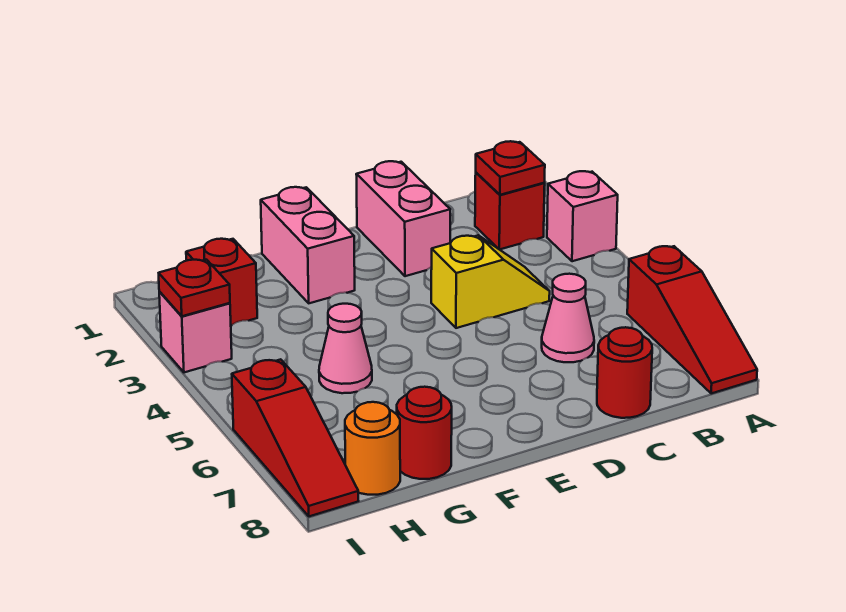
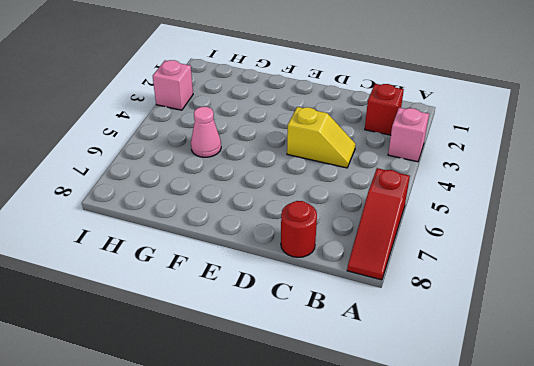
none -> pink cone C6 level 1
none -> pink brick D1:D2 level 1
none -> pink brick F1:F2 level 1

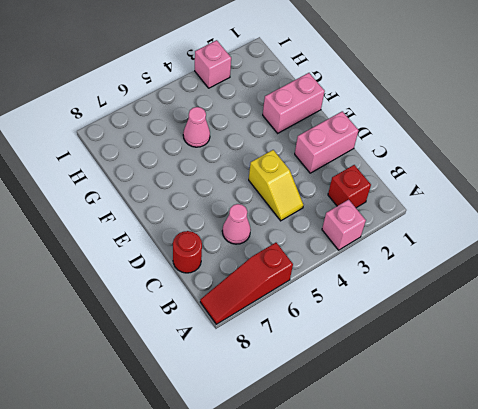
none -> red round brick G8 level 1
none -> red brick H2 level 1
none -> orange round brick H8 level 1

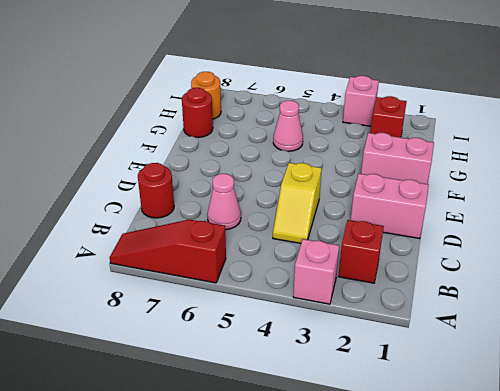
none -> red slope I6:I8 level 1 top 6
none -> red plate B2 level 2
none -> red plate I3 level 2

